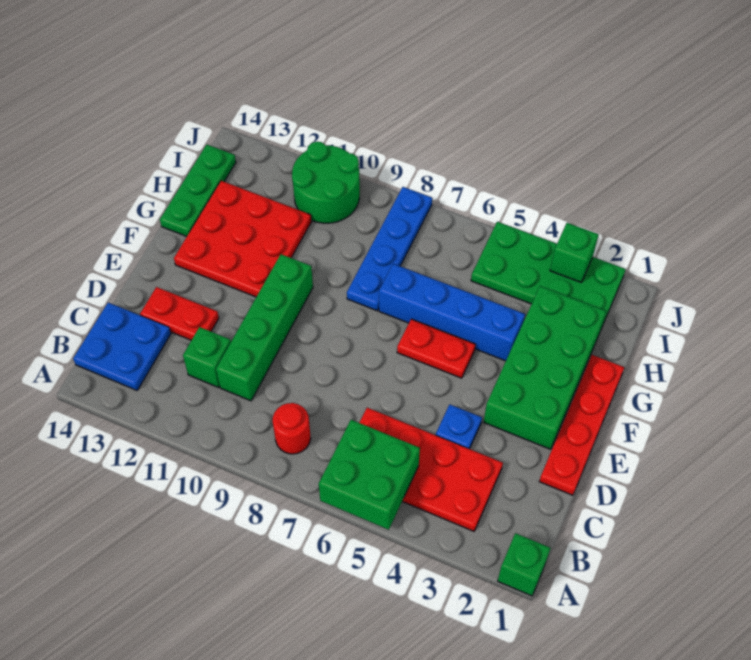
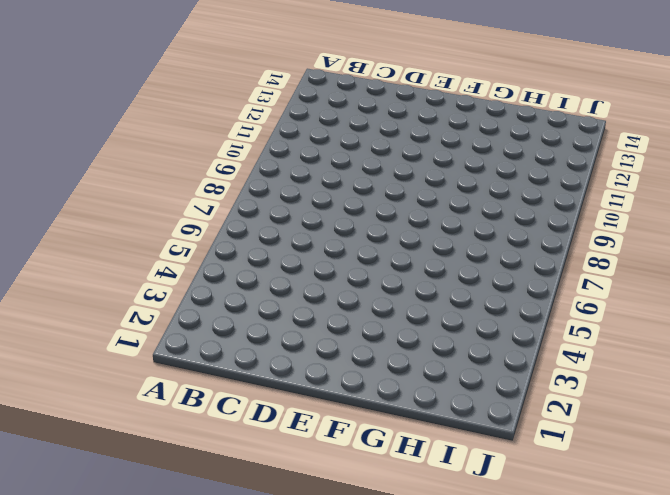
none -> green brick A1 level 1
none -> red plate B3:C6 level 1
none -> red round brick B8 level 1

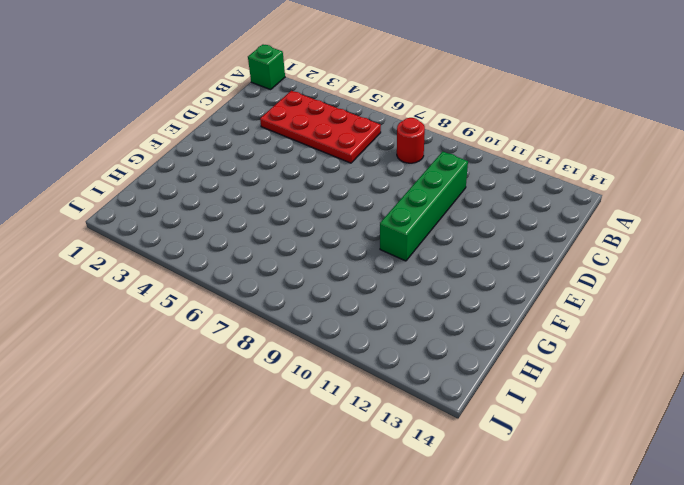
none -> blue plate B13:C14 level 1
none -> green brick C11 level 1
none -> red plate D1:G1 level 1

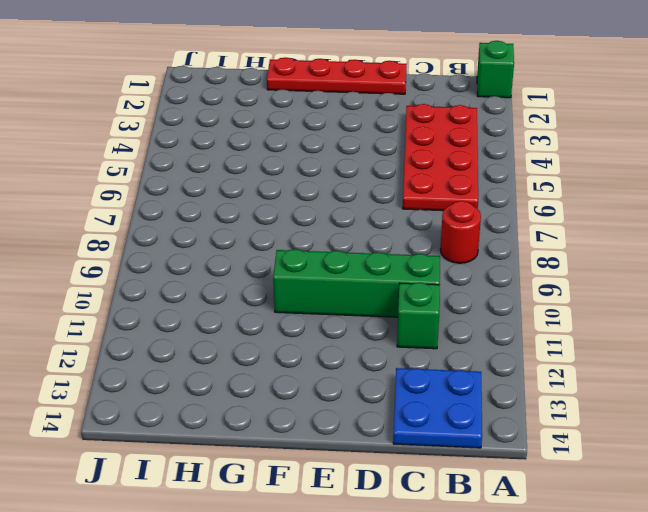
none -> blue plate D4 level 1
none -> red plate D12:D13 level 1
none -> green brick E2:H3 level 1

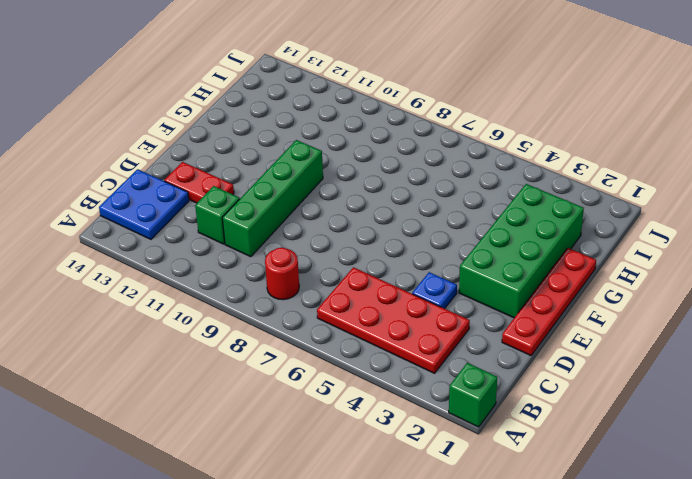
none -> red plate F5:F6 level 1
none -> red plate F11:H13 level 1
none -> blue brick G4:G7 level 1

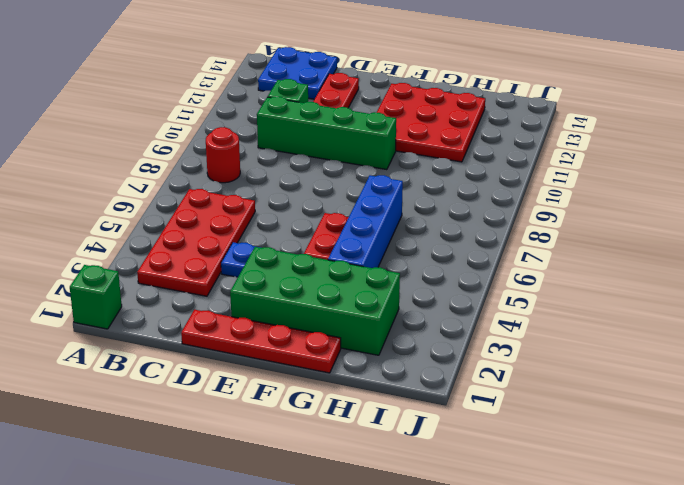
none -> blue plate G8:J8 level 1
none -> green plate G14:I14 level 1
none -> green plate I2:J5 level 1

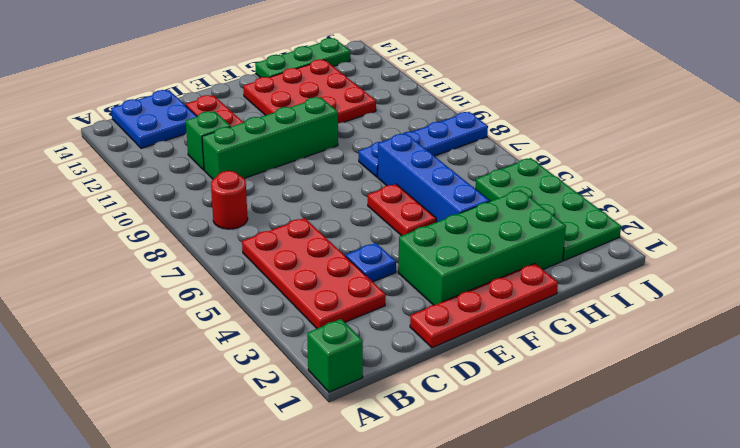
none -> green round brick I10:J11 level 1
none -> green brick A5:B6 level 2
none -> green brick J3 level 2

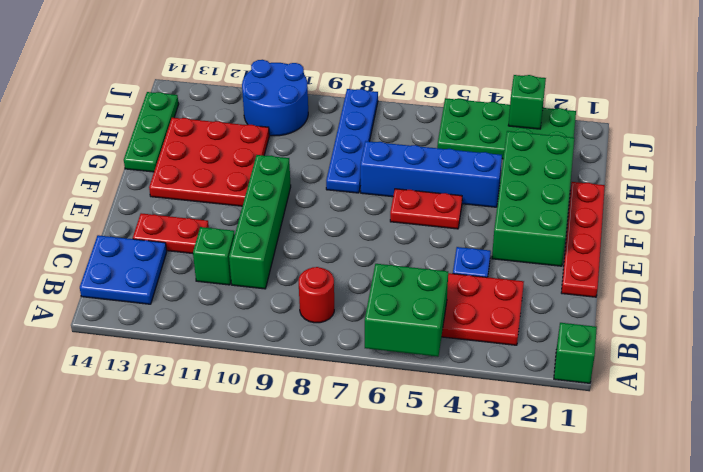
blue round brick I10:J11 level 1 -> green round brick I10:J11 level 1

